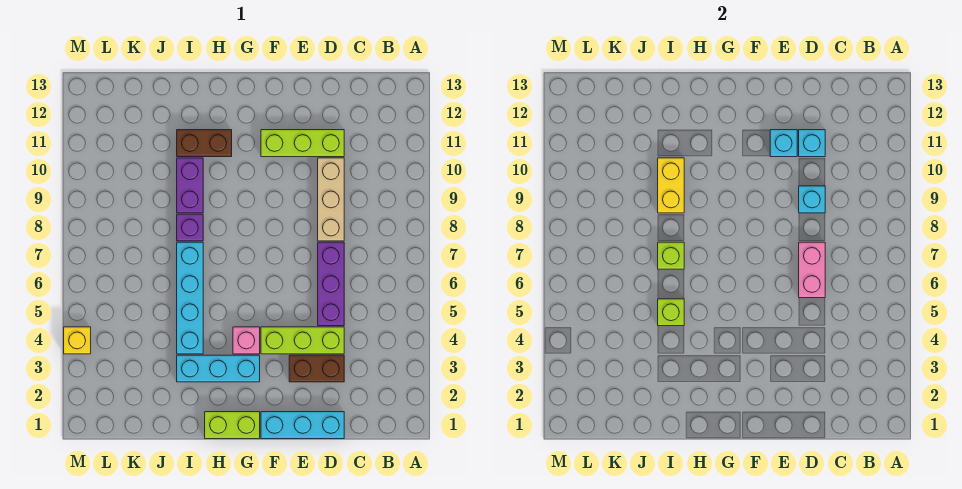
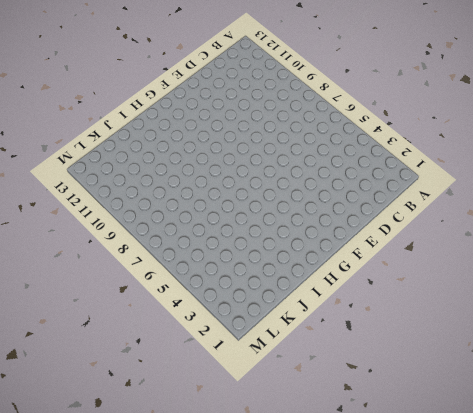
none -> cyan brick D1:F1 level 1
none -> brown brick D3:E3 level 1
none -> lime brick D4:F4 level 1

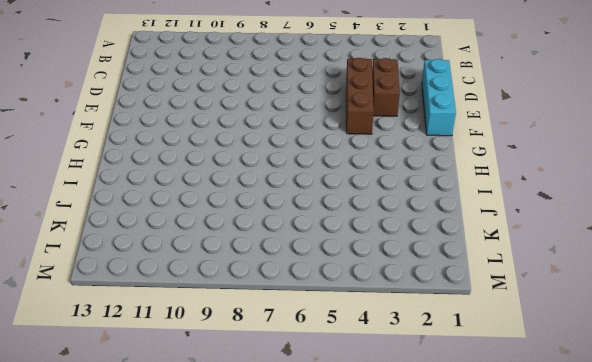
brown brick D4:F4 level 1 -> lime brick D4:F4 level 1
none -> purple brick D5:D7 level 1
none -> tan brick D8:D10 level 1
none -> lime brick D11:F11 level 1

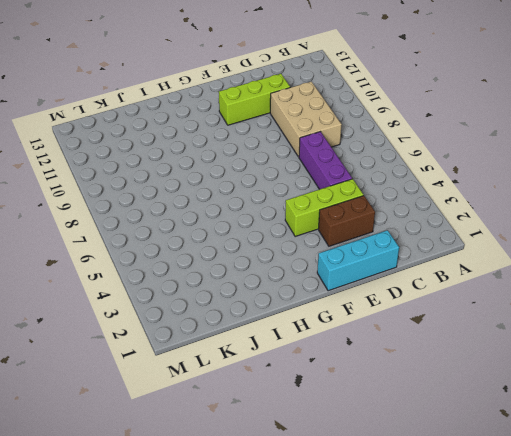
tan brick C8:D10 level 1 -> tan brick D8:D10 level 1
none -> lime brick G1:H1 level 1
none -> cyan brick G3:I3 level 1
none -> pink brick G4 level 1

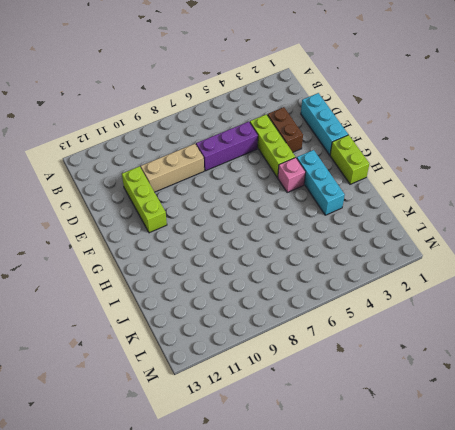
none -> brown brick H11:I11 level 1
none -> cyan brick I4:I7 level 1
none -> purple brick I8 level 1

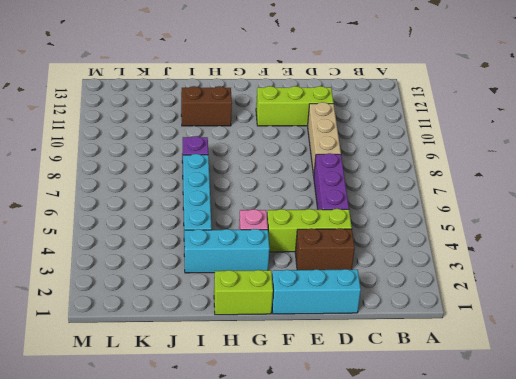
none -> purple brick I9:I10 level 1
none -> yellow brick M4 level 1
none -> pink brick D6:D7 level 2

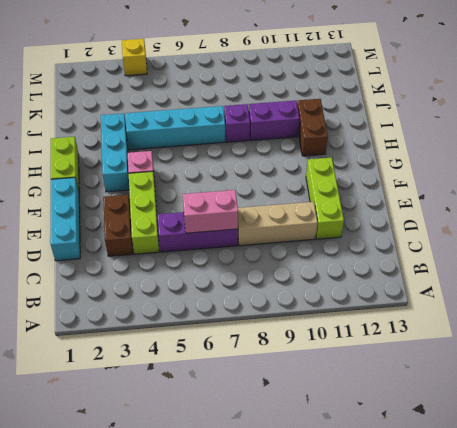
none -> cyan brick D9 level 2
none -> cyan brick D11 level 2
none -> cyan brick E11 level 2

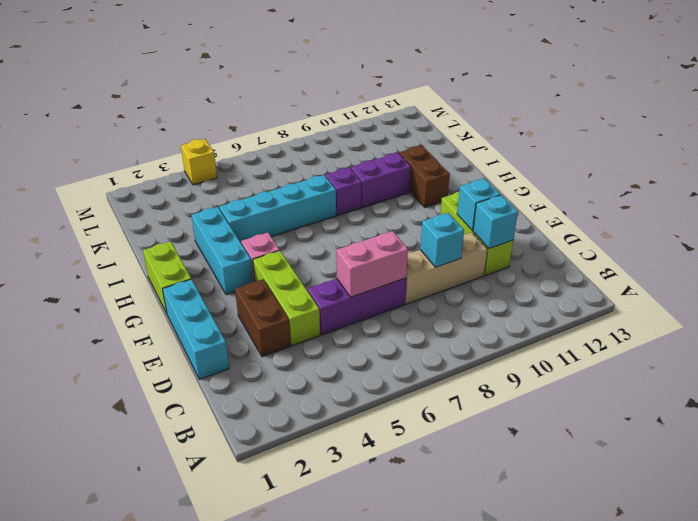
none -> lime brick I5 level 2
none -> lime brick I7 level 2
none -> yellow brick I9:I10 level 2

